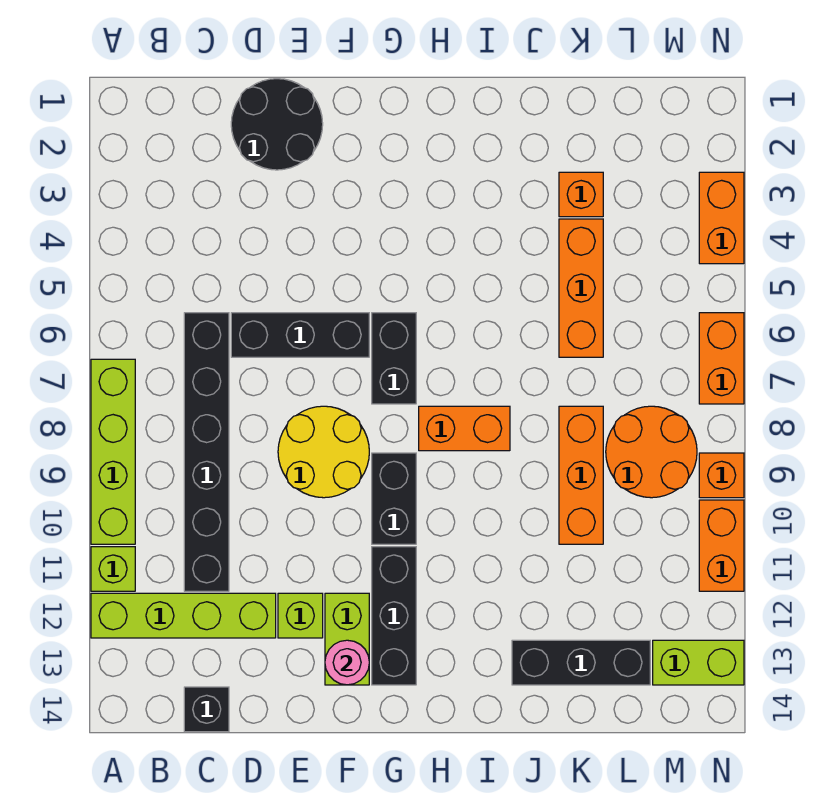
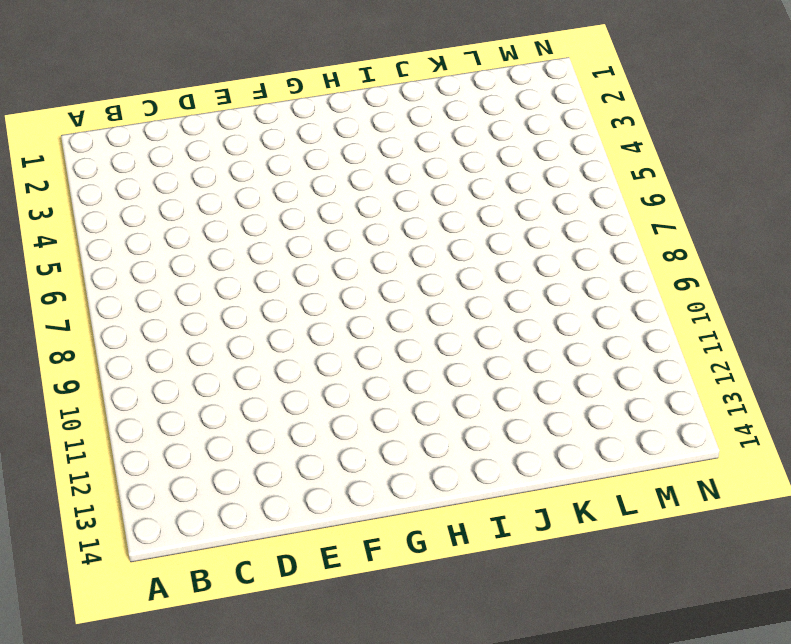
none -> lime brick A7:A10 level 1
none -> lime brick A11 level 1
none -> lime brick A12:D12 level 1

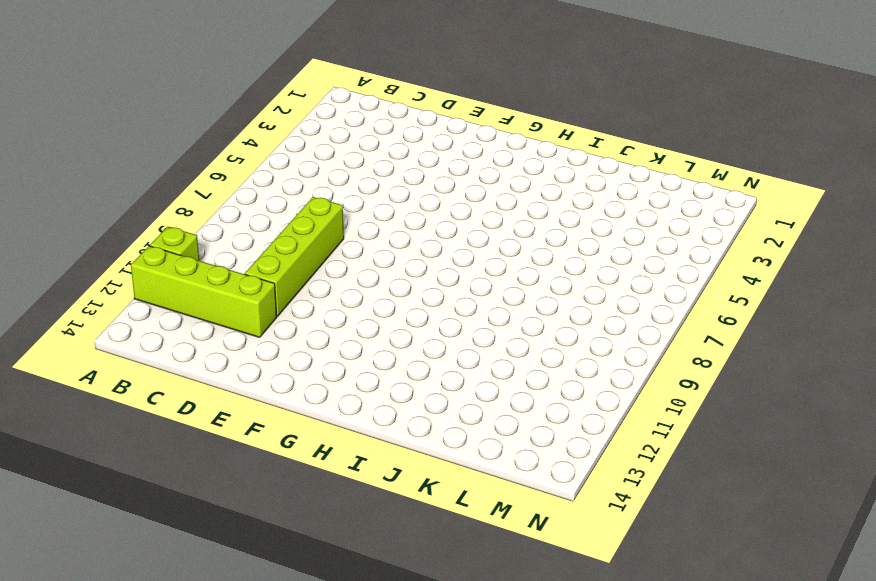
lime brick D8:D11 level 1 -> lime brick A7:A10 level 1
none -> black brick C6:C11 level 1
none -> black brick C14 level 1
none -> black round brick D1:E2 level 1

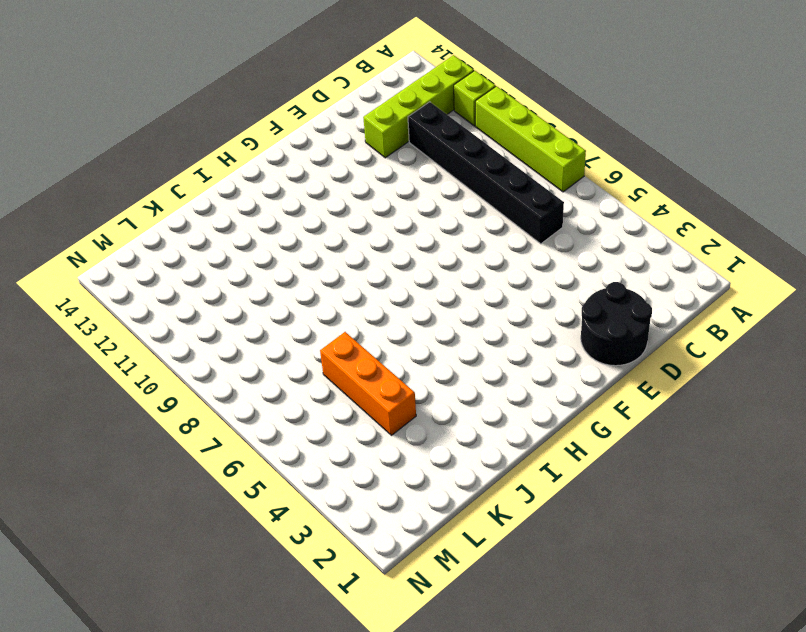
none -> black brick C14 level 1
none -> black brick D6:F6 level 1
none -> yellow round brick E8:F9 level 1

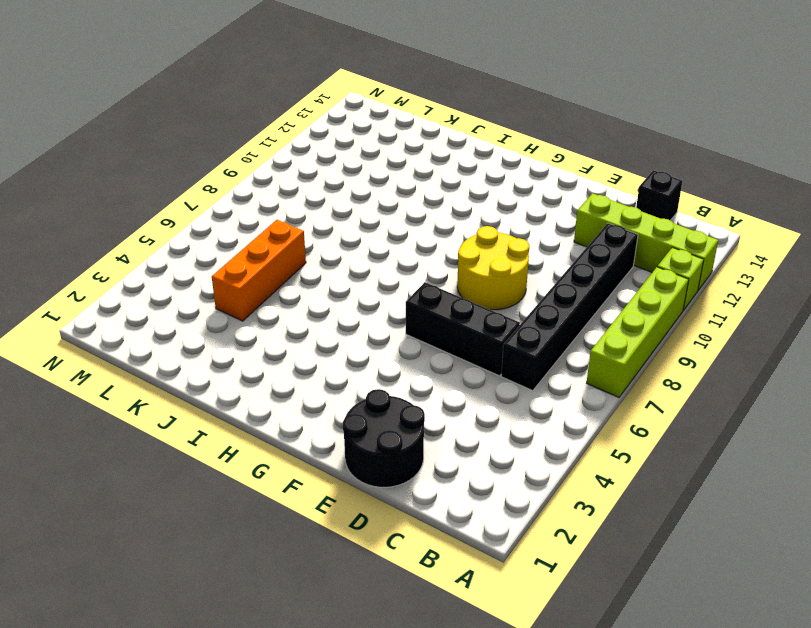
none -> lime brick E12 level 1
none -> lime brick F12:F13 level 1
none -> black brick G6:G7 level 1

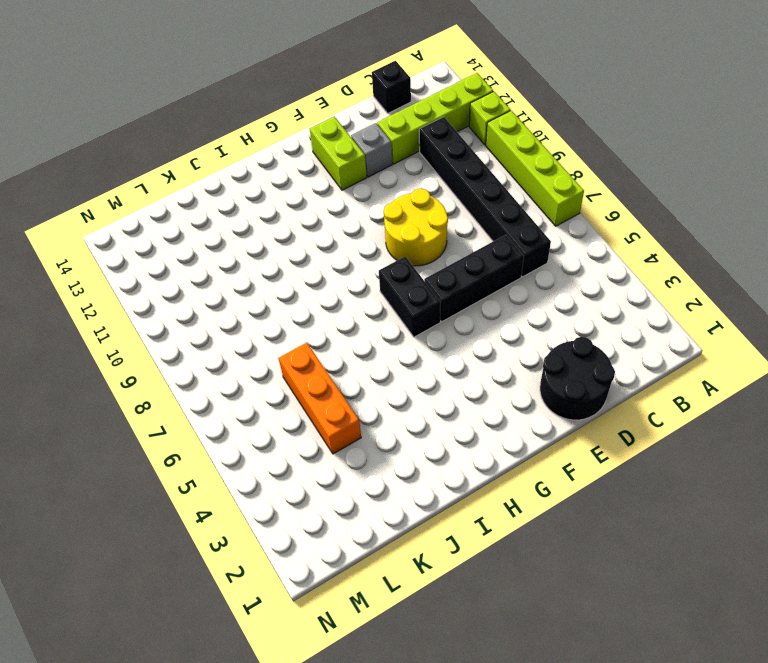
grey brick E12 level 1 -> lime brick E12 level 1
none -> black brick G9:G10 level 1
none -> black brick G11:G13 level 1
none -> orange brick H8:I8 level 1

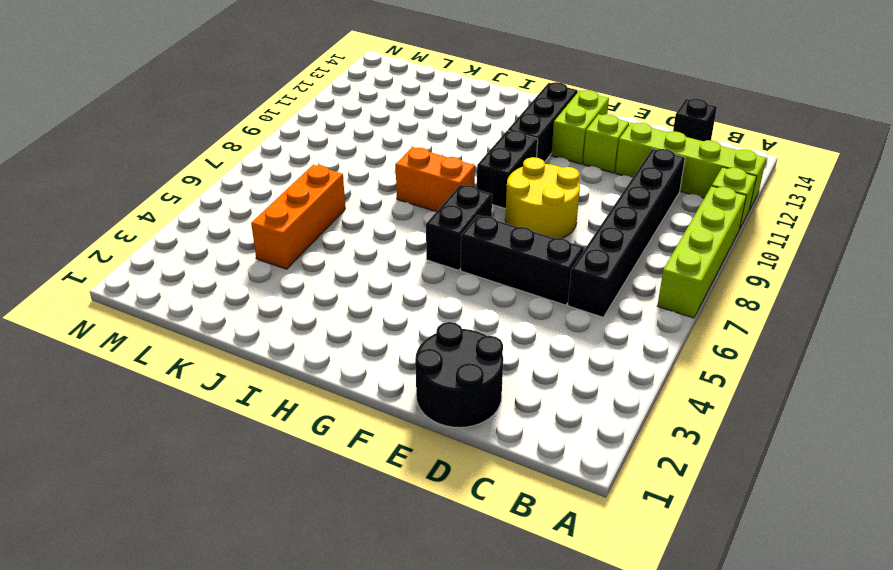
none -> black brick J13:L13 level 1
none -> orange brick K3 level 1
none -> orange brick K8:K10 level 1

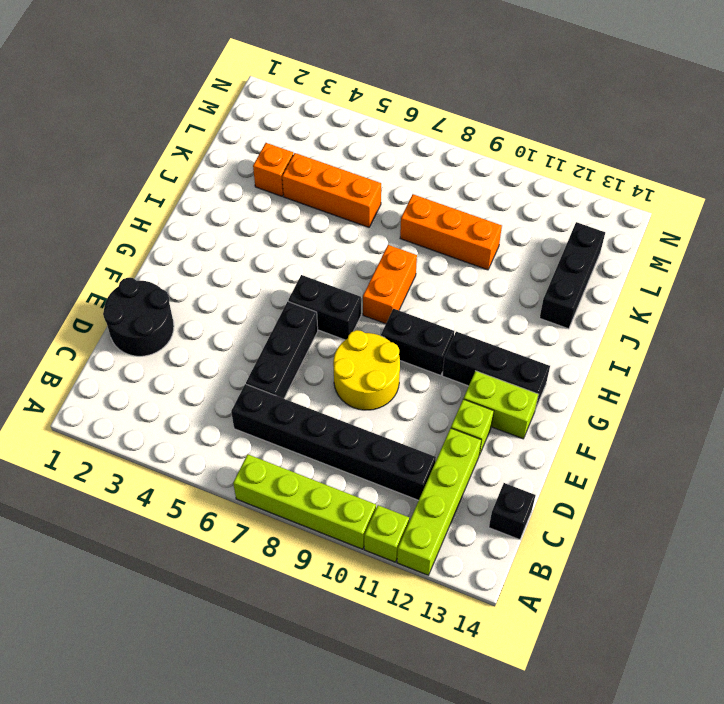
none -> orange round brick L8:M9 level 1
none -> lime brick M13:N13 level 1
none -> orange brick N3:N4 level 1

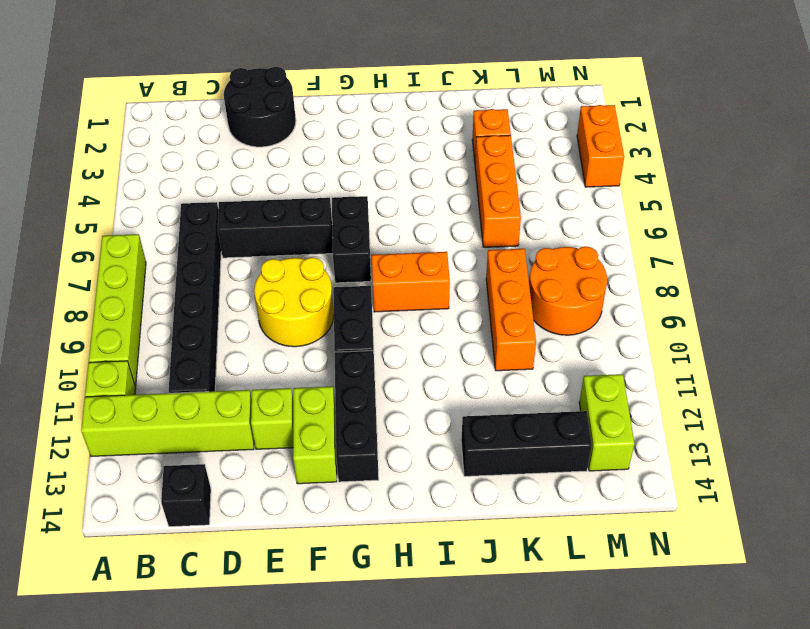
lime brick M12:M13 level 1 -> lime brick M13:N13 level 1
none -> orange brick N6:N7 level 1
none -> orange brick N9 level 1
none -> orange brick N10:N11 level 1

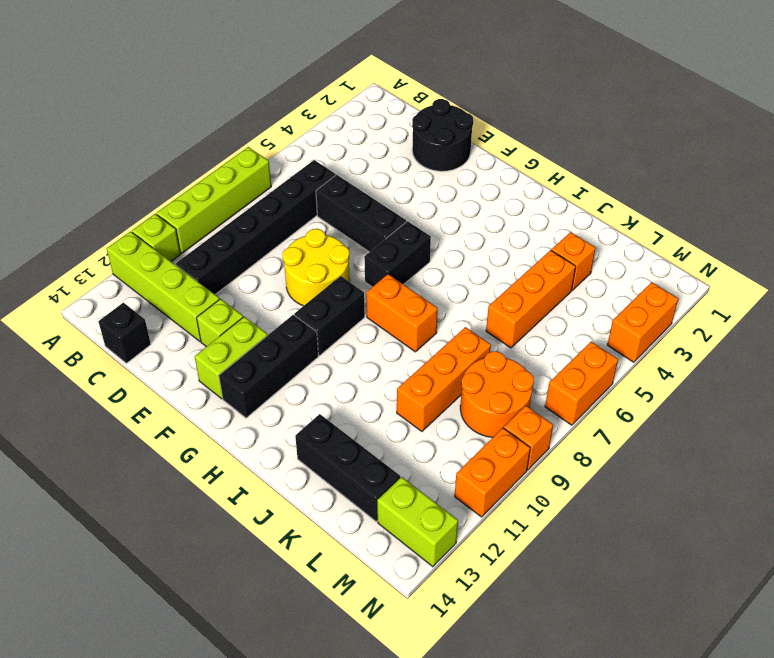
none -> pink round brick F13 level 2

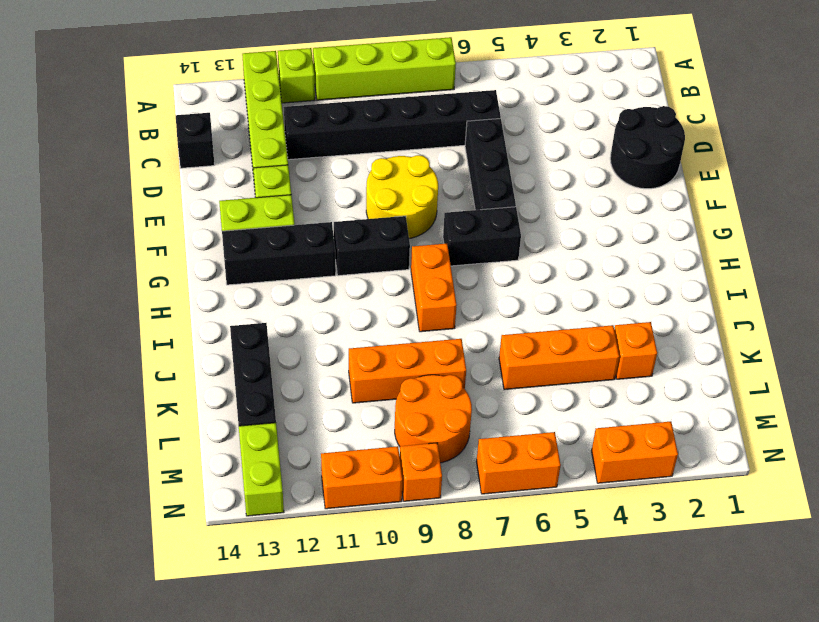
none -> pink round brick F13 level 2

